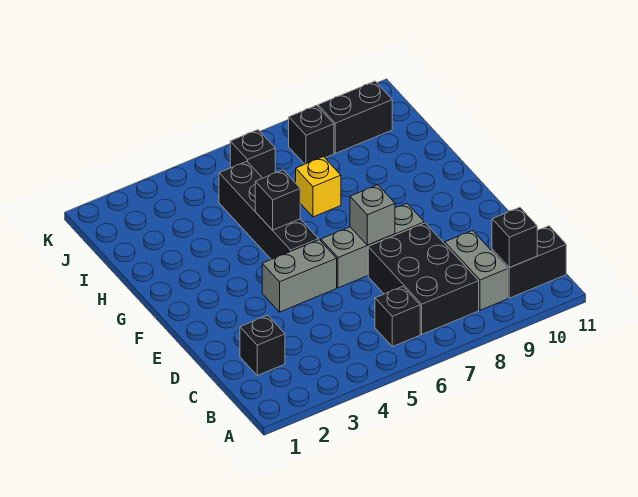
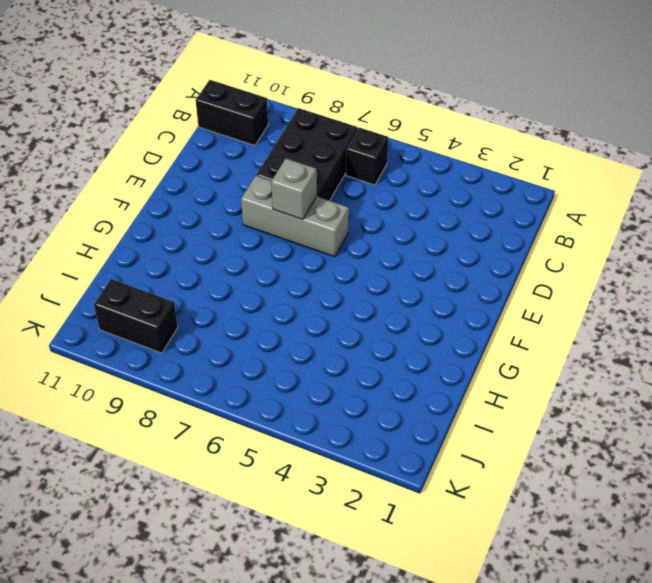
none -> grey brick B9:C9 level 1
none -> black brick C2 level 1
none -> grey brick E4:E5 level 1

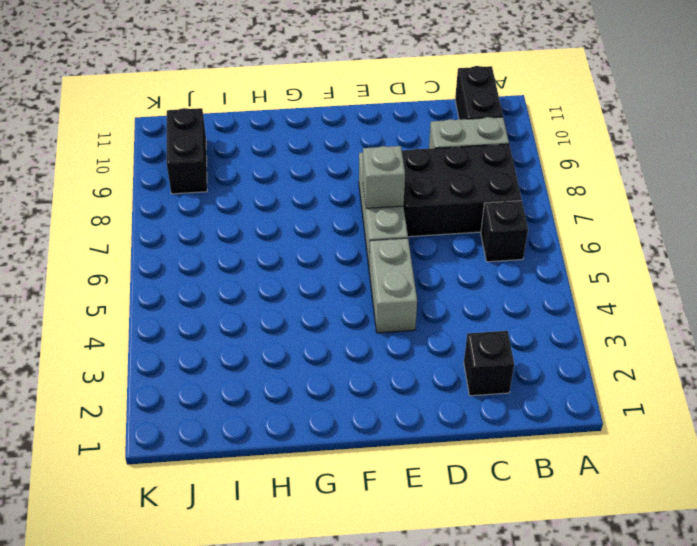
none -> black brick F5:I5 level 1
none -> yellow brick H7 level 1
none -> black brick J6 level 1

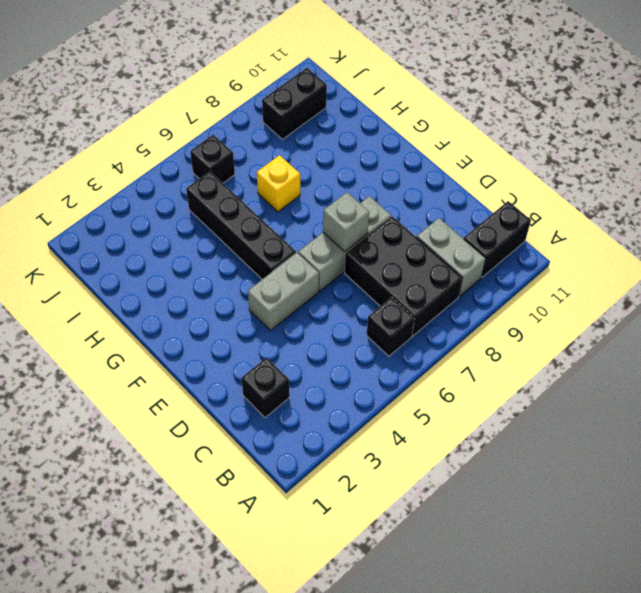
none -> black brick J8 level 1
none -> black brick B10 level 2
none -> black brick G5 level 2

